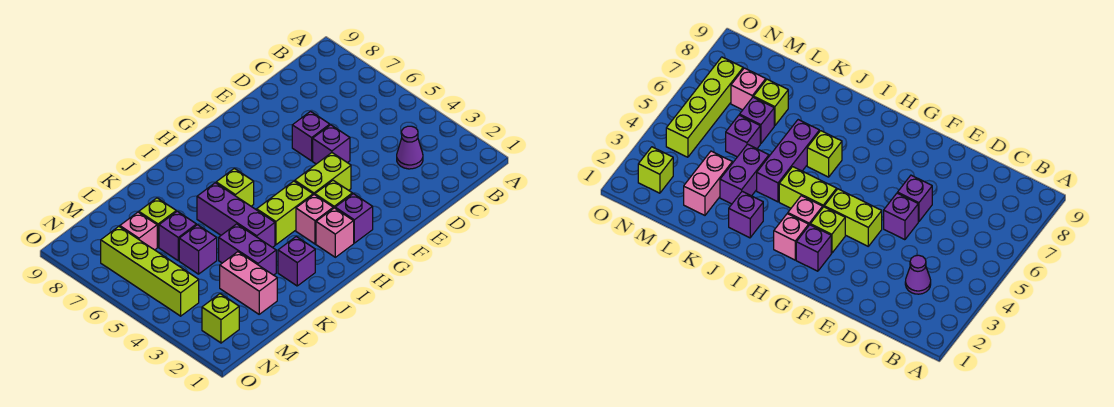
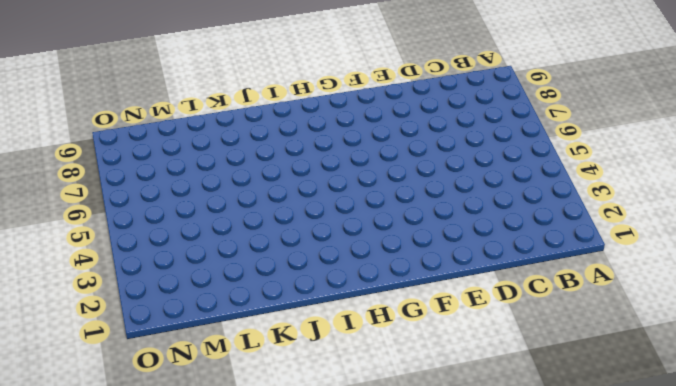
none -> purple cone C3 level 1
none -> purple brick E5 level 1
none -> purple brick E6 level 1

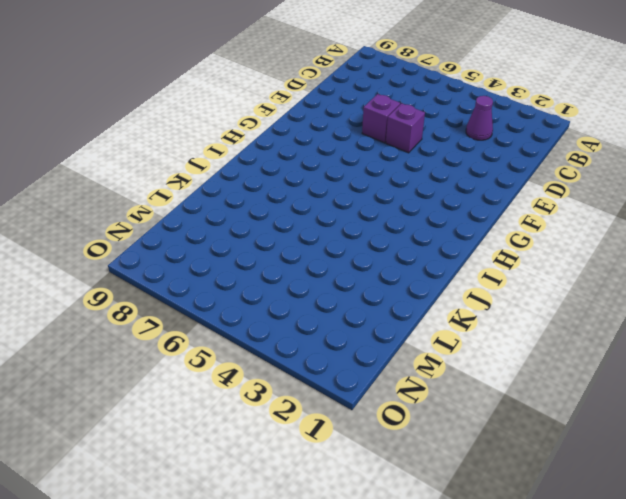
none -> lime brick F4:G4 level 1
none -> purple brick G2 level 1
none -> lime brick G3 level 1

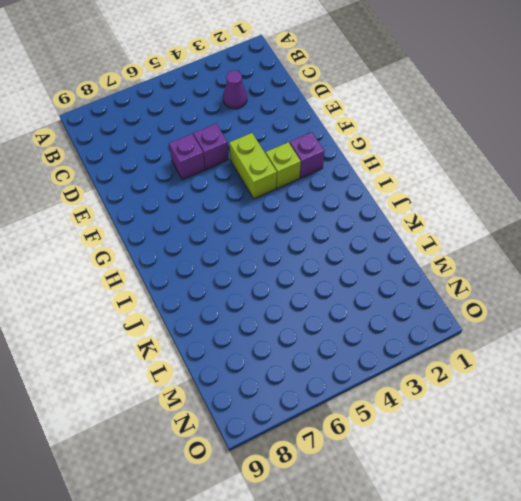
none -> pink brick H2 level 1
none -> pink brick H3 level 1
none -> lime brick H4:I4 level 1

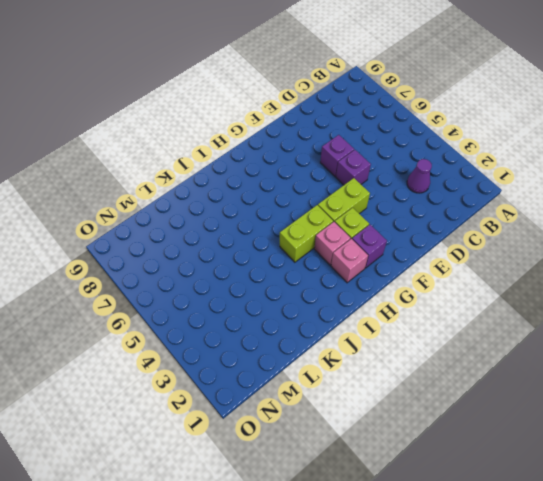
none -> lime brick I6 level 1
none -> purple brick J2 level 1
none -> purple brick J4:J6 level 1

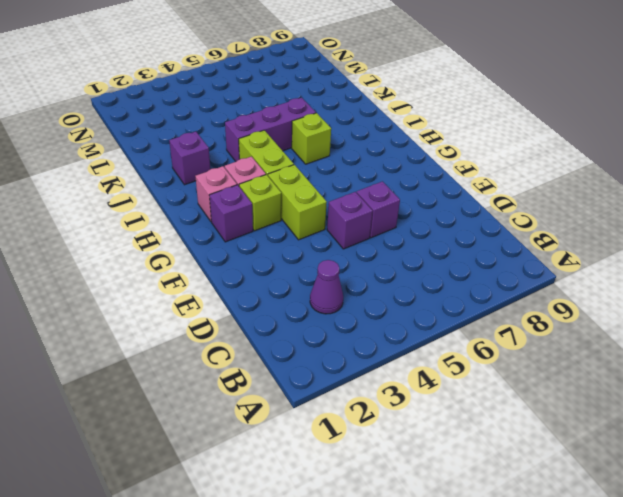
none -> purple brick K3:K4 level 1
none -> pink brick L2:L3 level 1
none -> purple brick L5 level 1

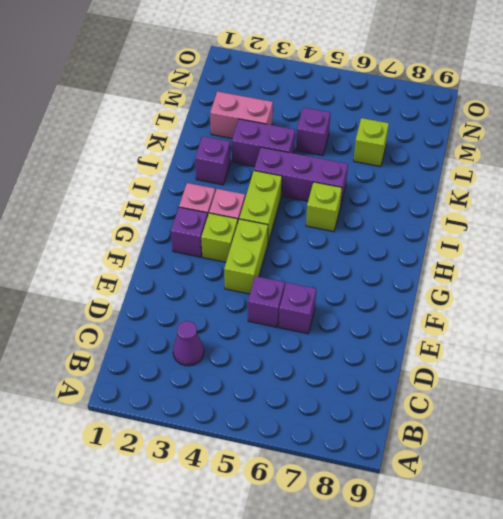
none -> purple brick L6 level 1
none -> pink brick M7 level 1
none -> lime brick N2 level 1

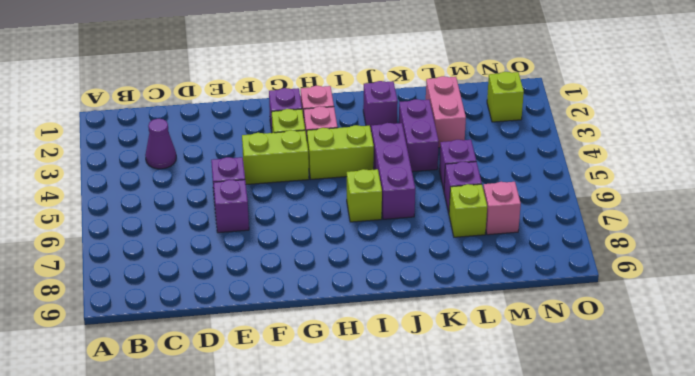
none -> lime brick N4:N7 level 1

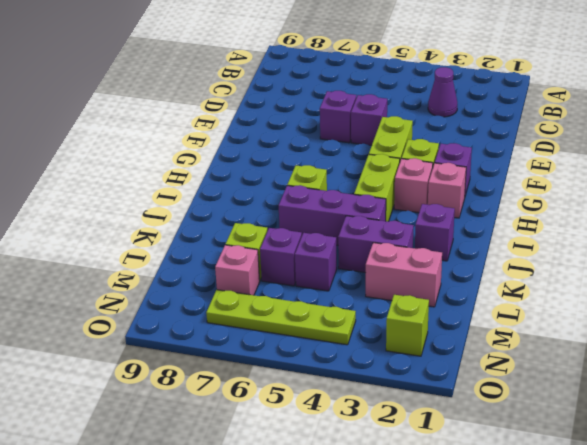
lime plate N4:N7 level 1 -> lime brick N4:N7 level 1

